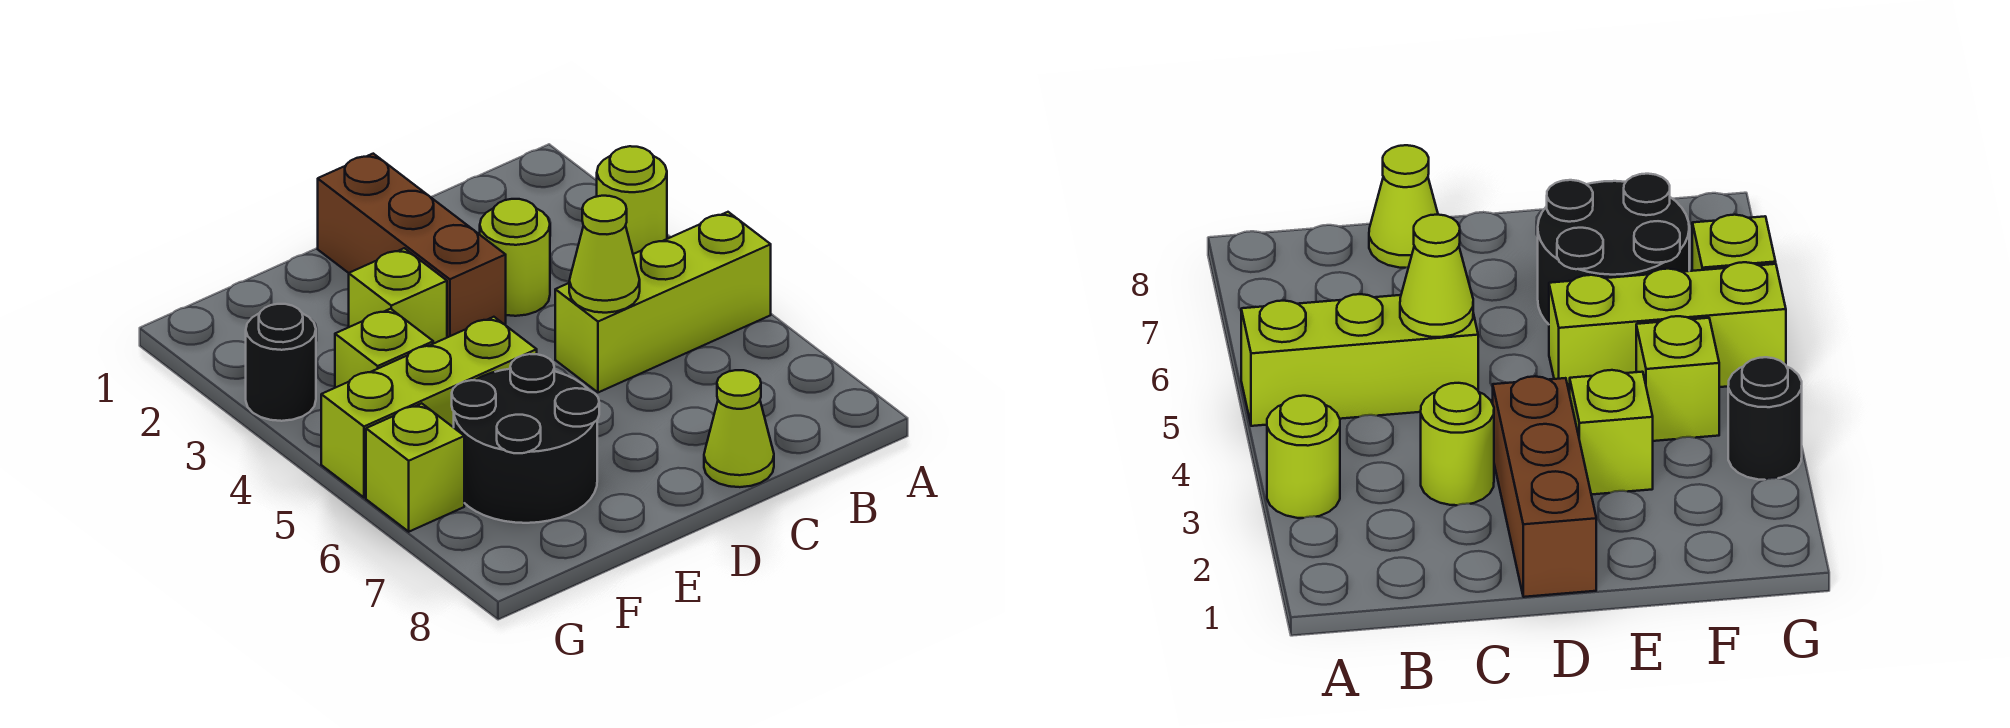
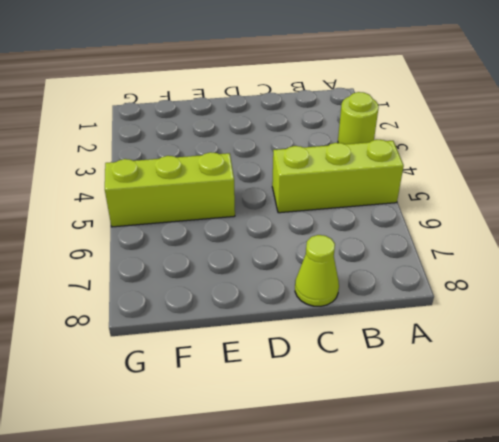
none -> lime round brick C3 level 1
none -> brown brick D1:D3 level 1
none -> lime brick E3 level 1

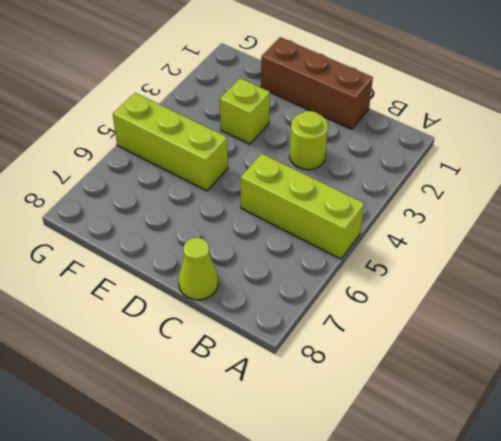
brown brick C1:E1 level 1 -> brown brick D1:D3 level 1
none -> lime round brick A3 level 1
none -> black round brick E6:F7 level 1
none -> lime brick F4 level 1

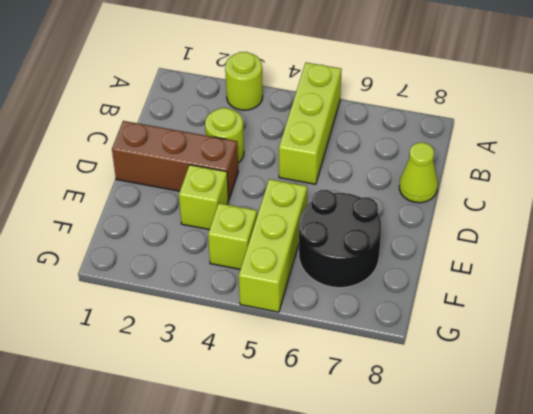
none -> black round brick G3 level 1
none -> lime brick G6 level 1
none -> lime cone C5 level 2

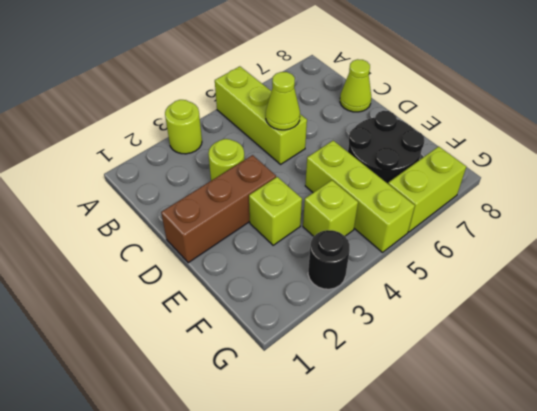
lime brick G6:G7 level 1 -> lime brick G6 level 1

